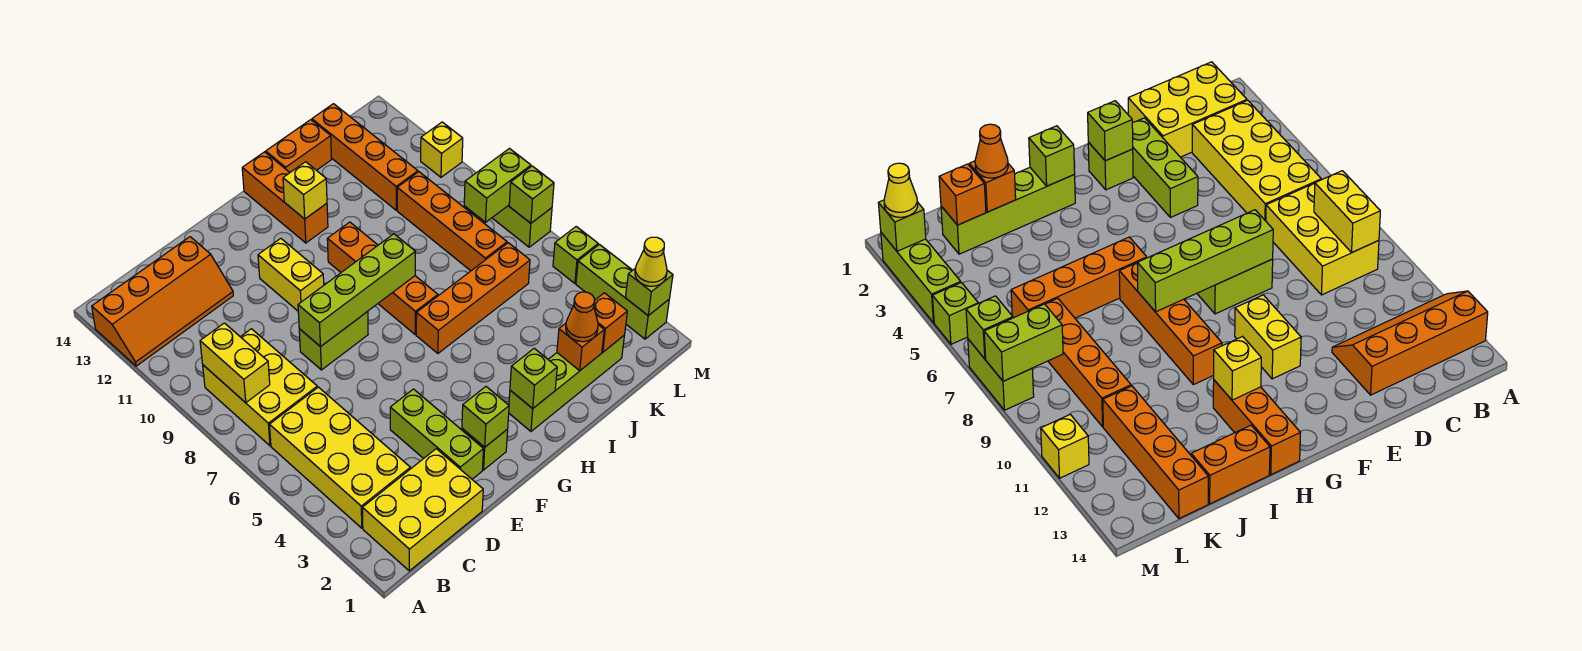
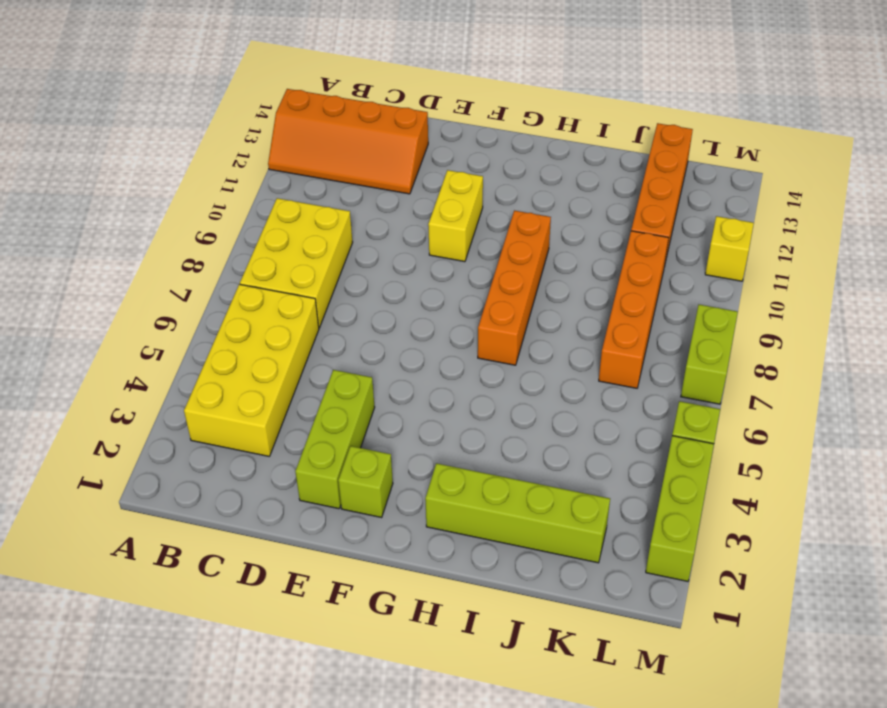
none -> yellow brick B1:D2 level 1
none -> lime brick E8:F8 level 1
none -> orange brick H6:K6 level 1
none -> orange brick H12:H14 level 1

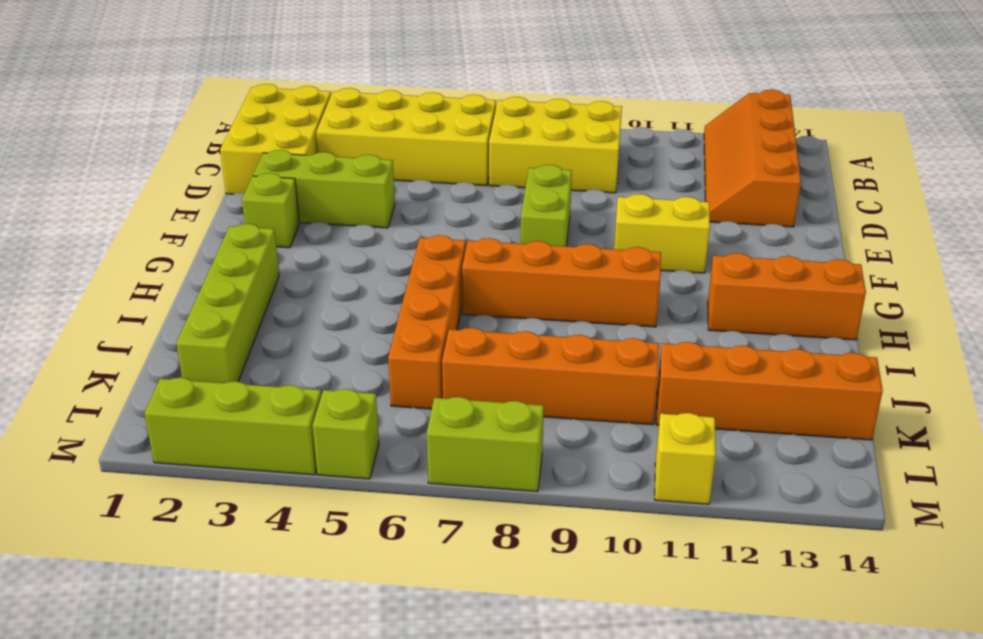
none -> orange brick I14:J14 level 1
none -> yellow brick B8:B9 level 2
none -> lime brick E8:H8 level 2
none -> lime brick F2 level 2

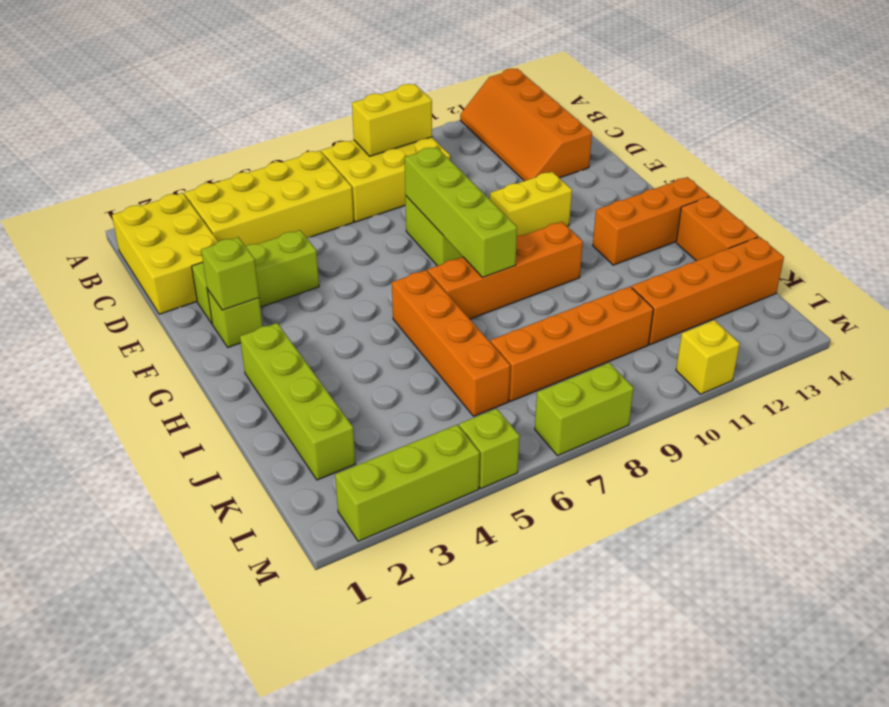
none -> lime brick H2 level 2
none -> yellow brick H12 level 2
none -> orange brick J2 level 2
none -> orange brick K2 level 2

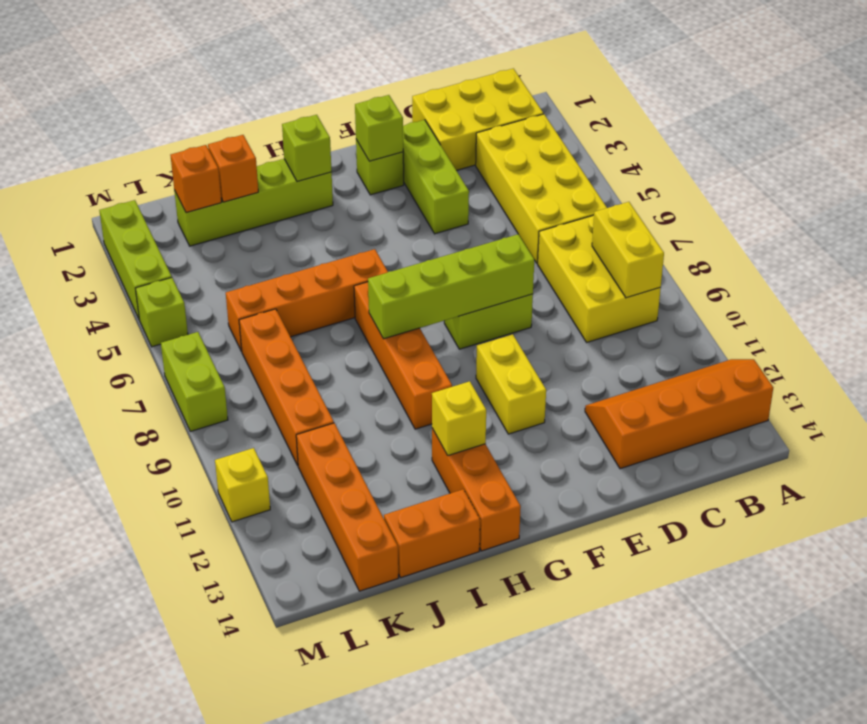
none -> lime brick L8:M8 level 2
none -> lime brick M2 level 2
none -> lime brick M7 level 2
none -> orange cone J2 level 3

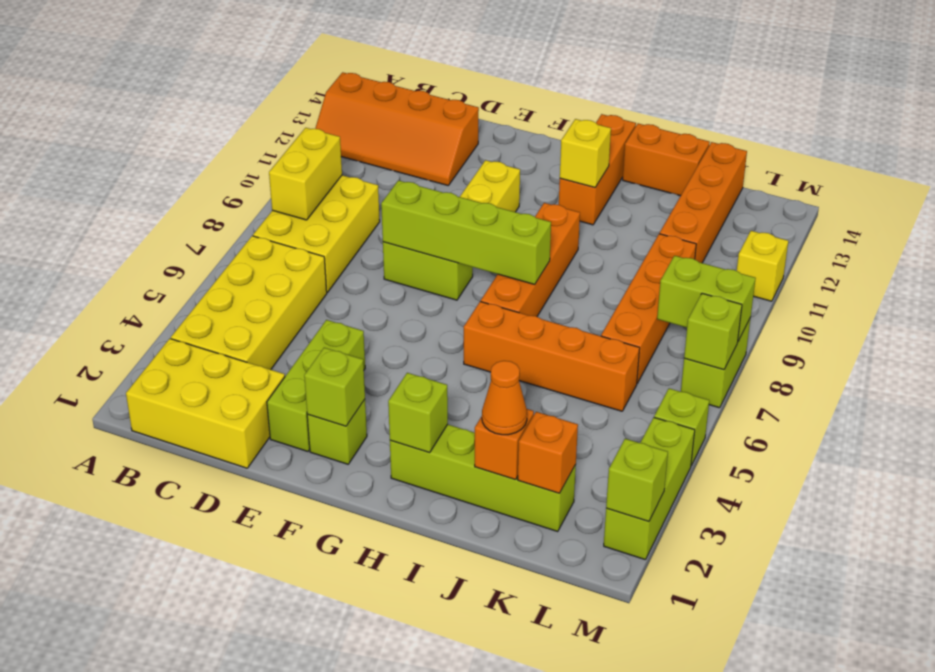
none -> yellow cone M2 level 3

